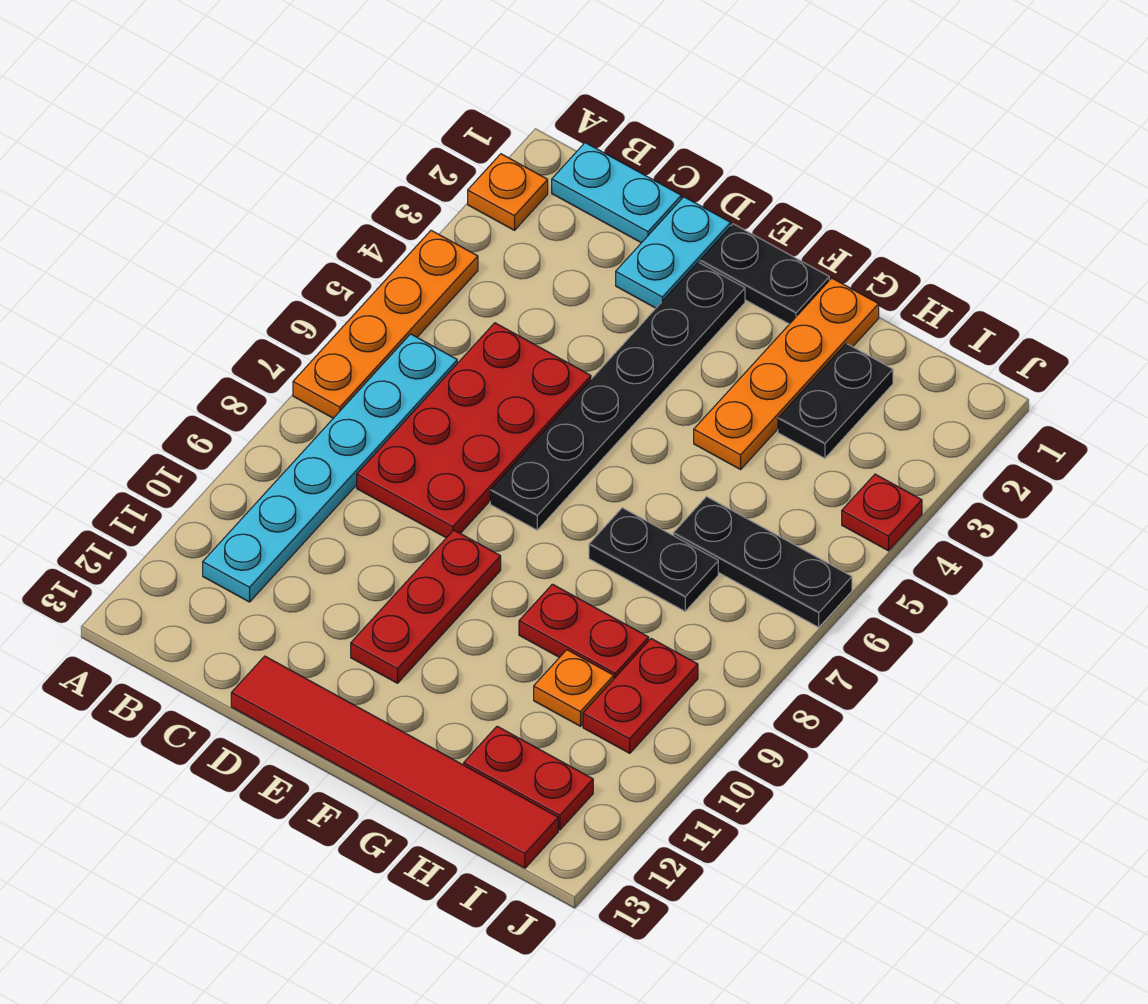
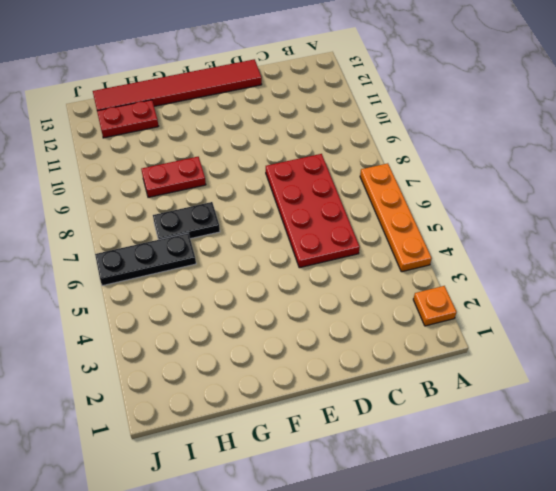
none -> cyan plate B1:C1 level 1
none -> cyan plate B6:B11 level 1
none -> cyan plate D1:D2 level 1

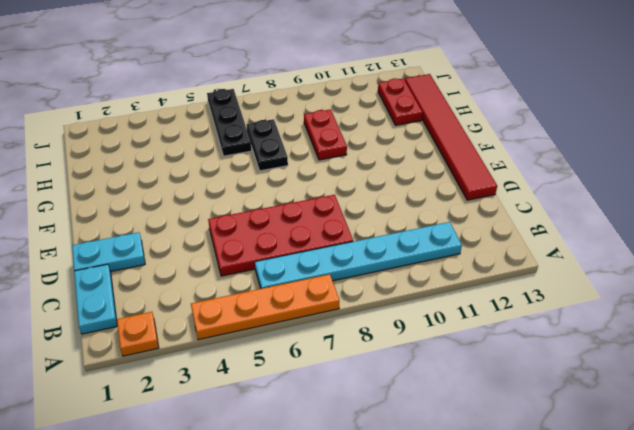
none -> black plate E1:F1 level 1
none -> black plate E2:E7 level 1
none -> red plate E9:E11 level 1

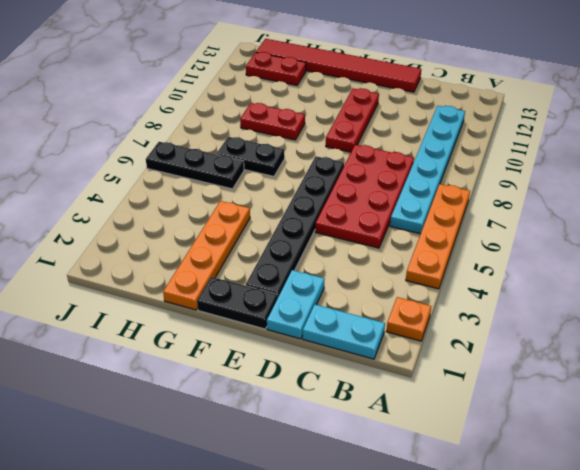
none -> black plate H2:H3 level 1
none -> orange plate H10 level 1
none -> red plate I9:I10 level 1

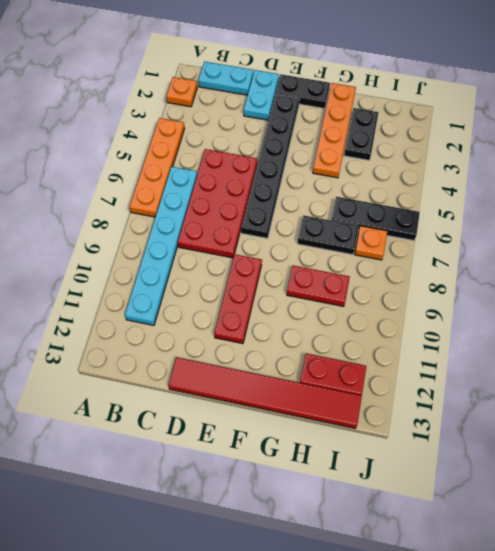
orange plate I7 level 1 -> orange plate H10 level 1
none -> red plate I9:I10 level 1
none -> red plate J4 level 1

